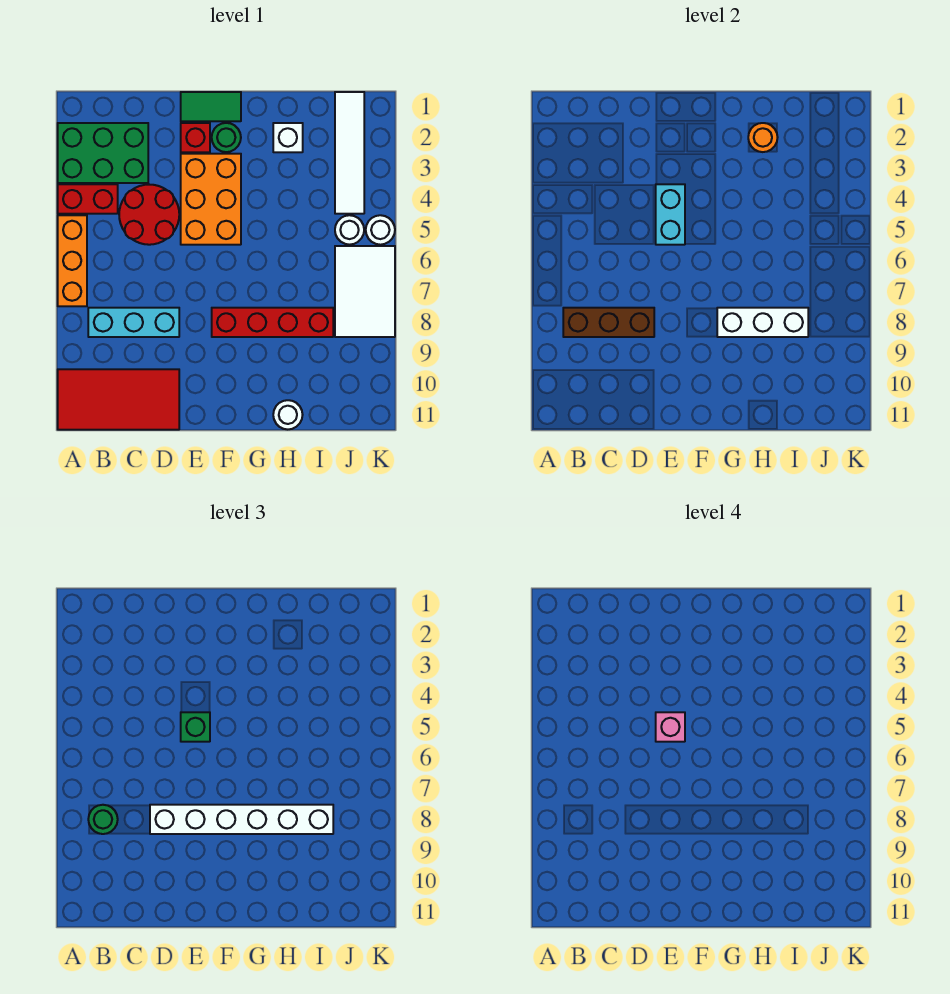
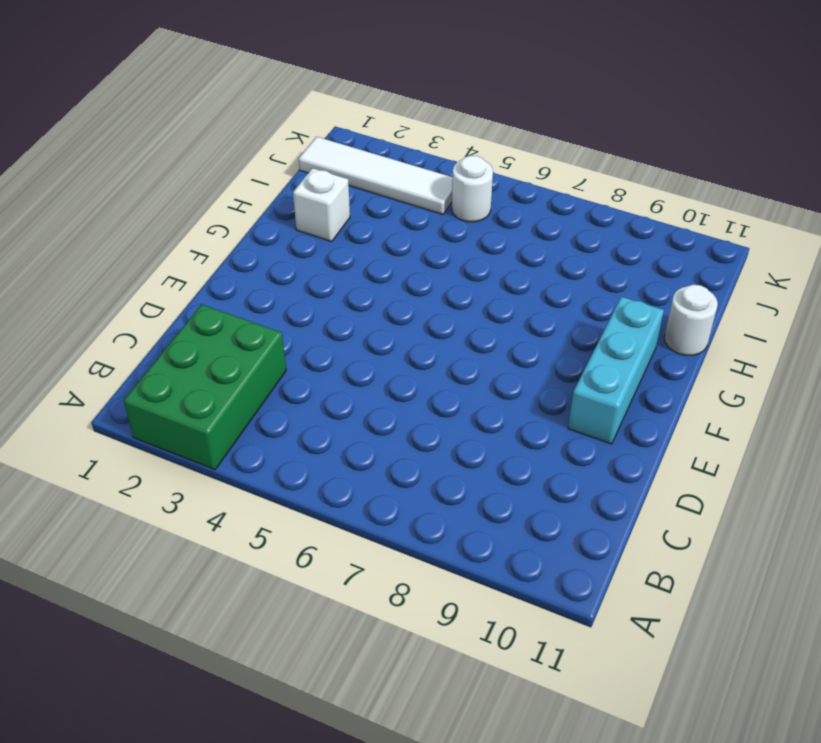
cyan brick E10:G10 level 1 -> cyan brick B8:D8 level 1
none -> red brick A4:B4 level 1
none -> orange brick A5:A7 level 1
none -> red tile A10:D11 level 1

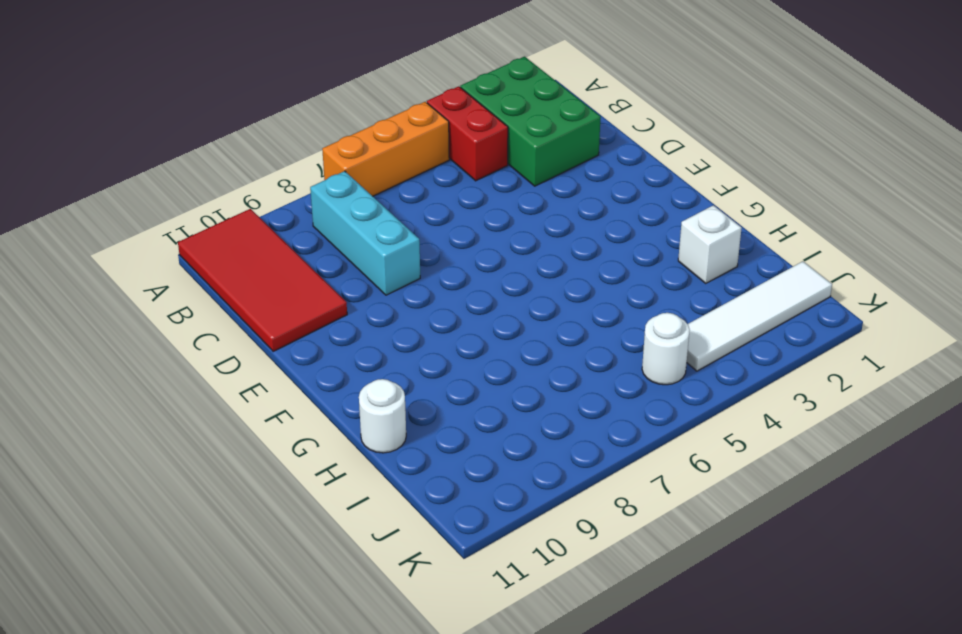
none -> red round brick C4:D5 level 1
none -> green tile E1:F1 level 1
none -> red brick E2 level 1

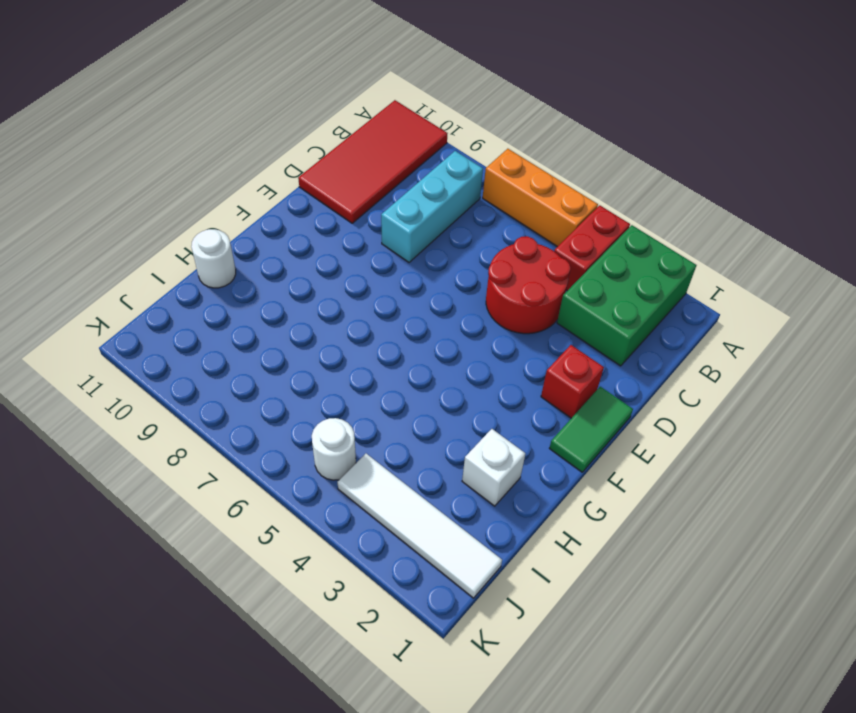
none -> orange brick E3:F5 level 1
none -> green round brick F2 level 1
none -> red brick F8:I8 level 1

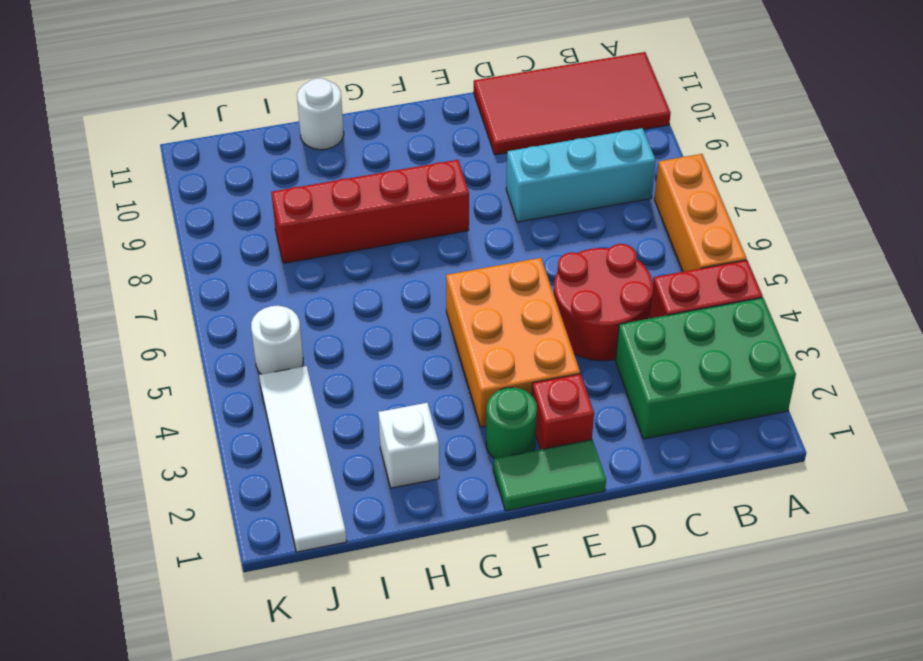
none -> white tile J6:K8 level 1
none -> white round brick K5 level 1
none -> brown brick B8:D8 level 2

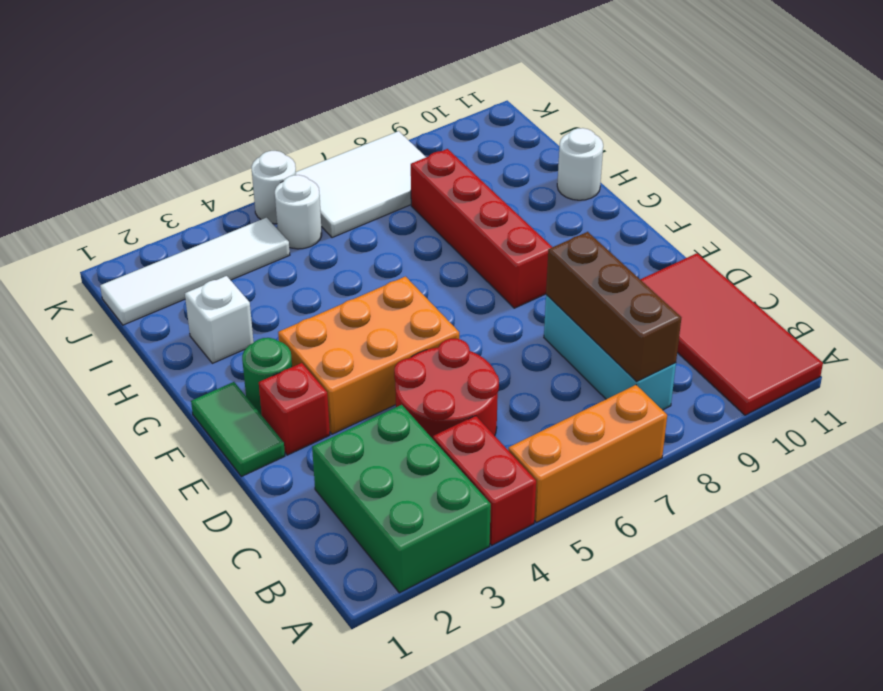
none -> cyan brick E4:E5 level 2
none -> white brick G8:I8 level 2
none -> orange round brick H2 level 2

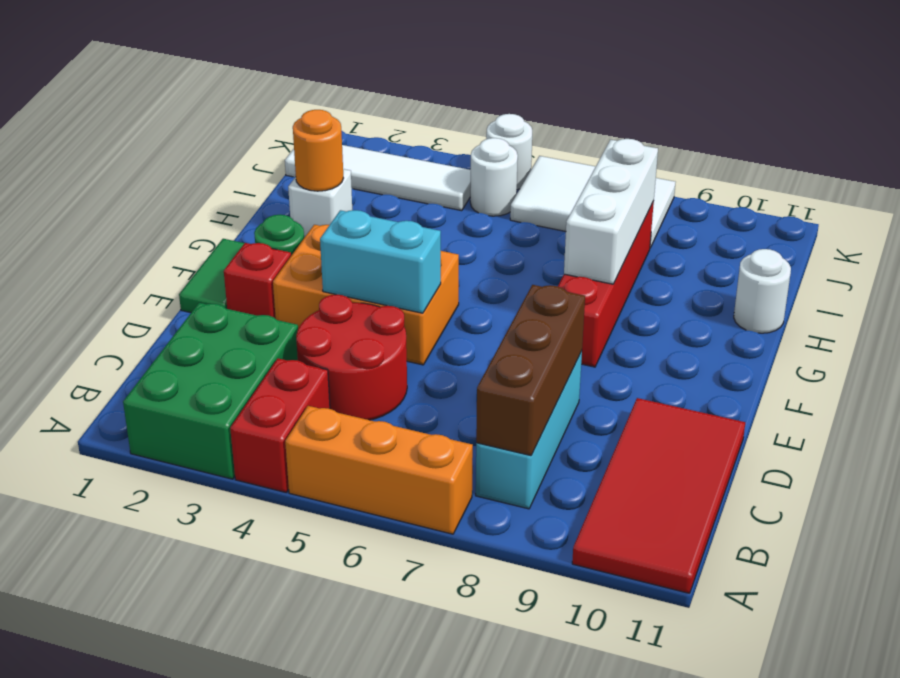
none -> green round brick B8 level 3
none -> white brick D8:I8 level 3
none -> green brick E5 level 3

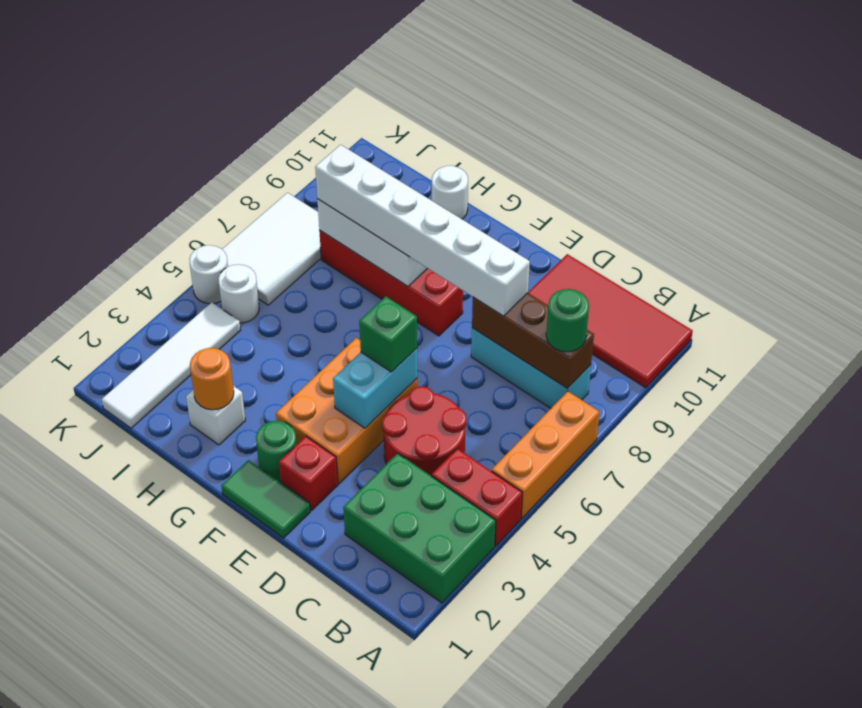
none -> pink brick E5 level 4

